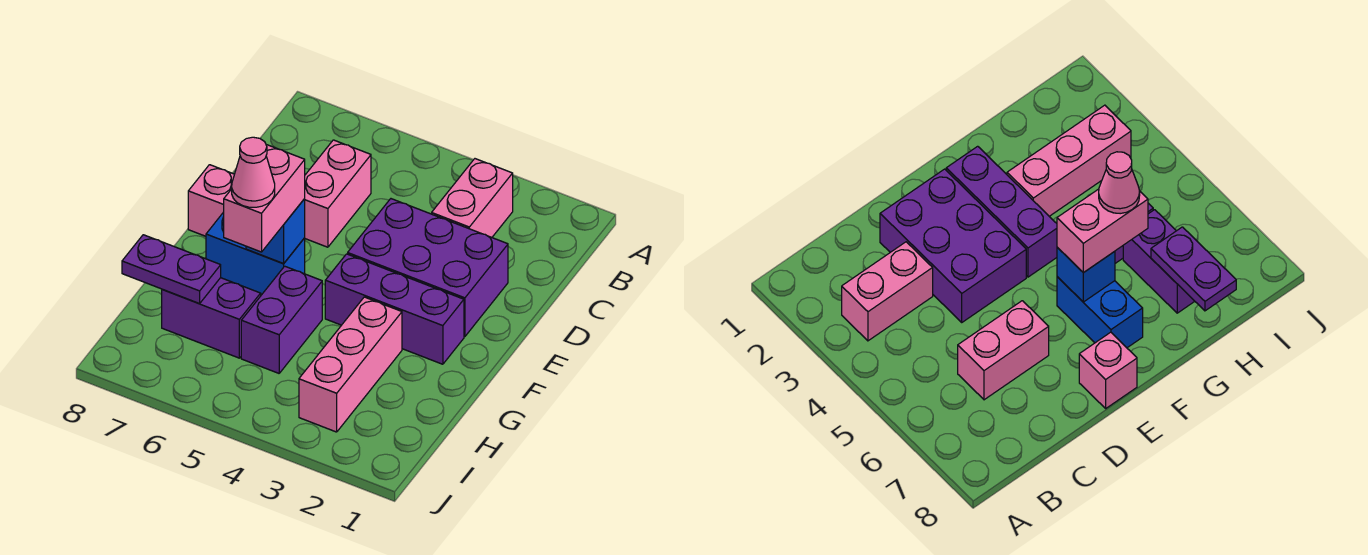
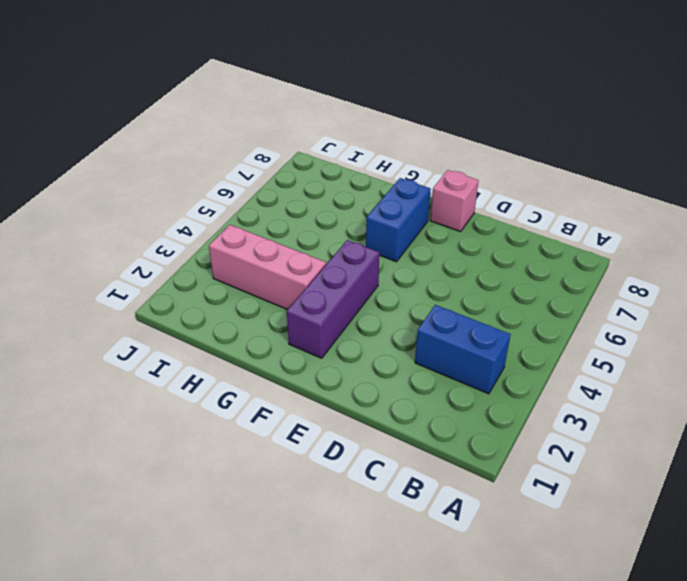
blue brick B3:C3 level 1 -> pink brick B3:C3 level 1
none -> pink brick C6:D6 level 1
none -> purple brick D2:E4 level 1
none -> purple brick G5:H5 level 1

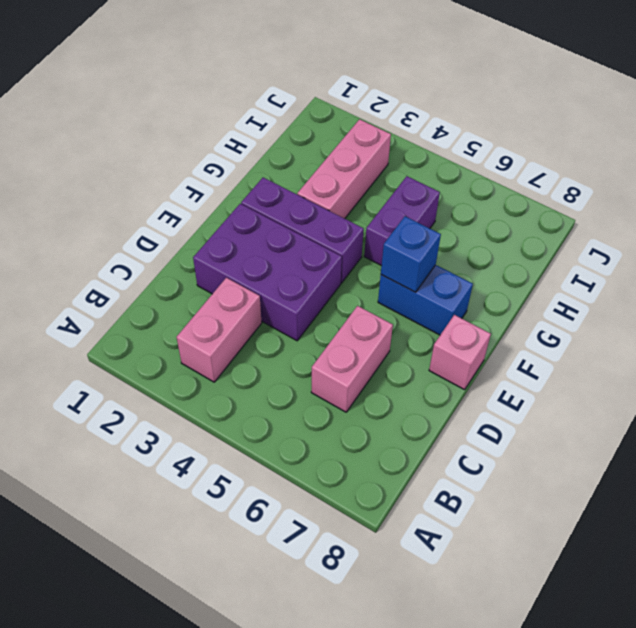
none -> purple brick H6:H7 level 1
none -> purple plate H7:H8 level 2
none -> pink brick F6:G6 level 3

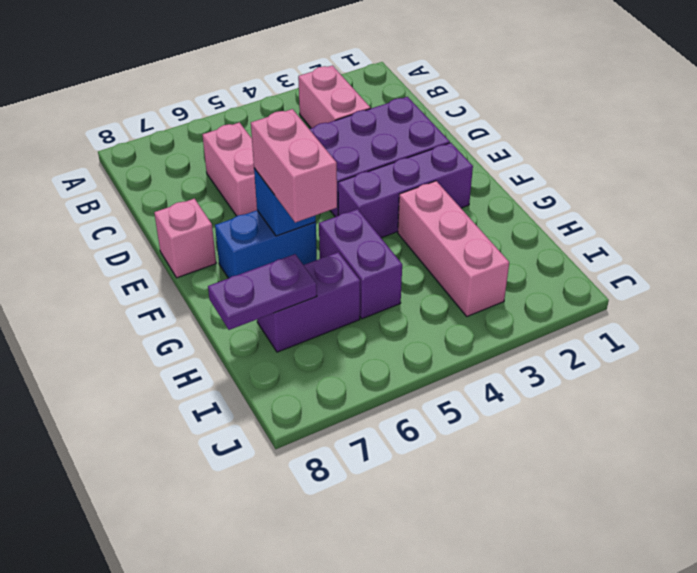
none -> pink cone G6 level 4

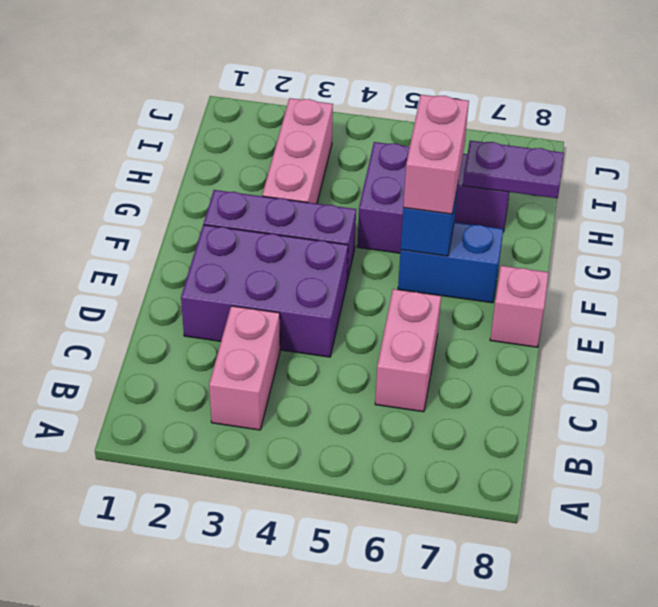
none -> pink cone G6 level 4

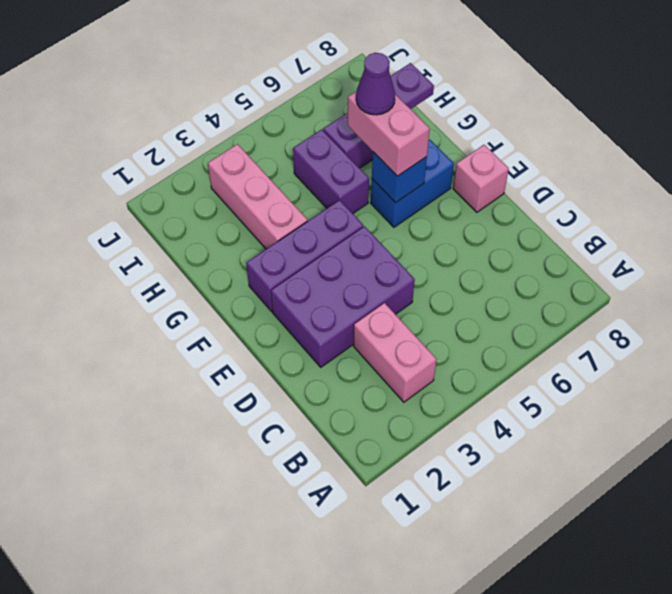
purple cone G6 level 4 -> pink cone G6 level 4
none -> pink brick C6:D6 level 1

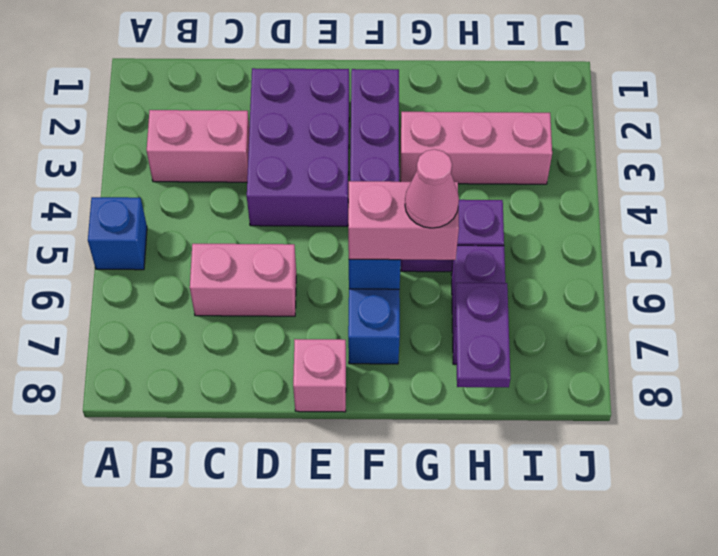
blue brick A5 level 1 -> none

